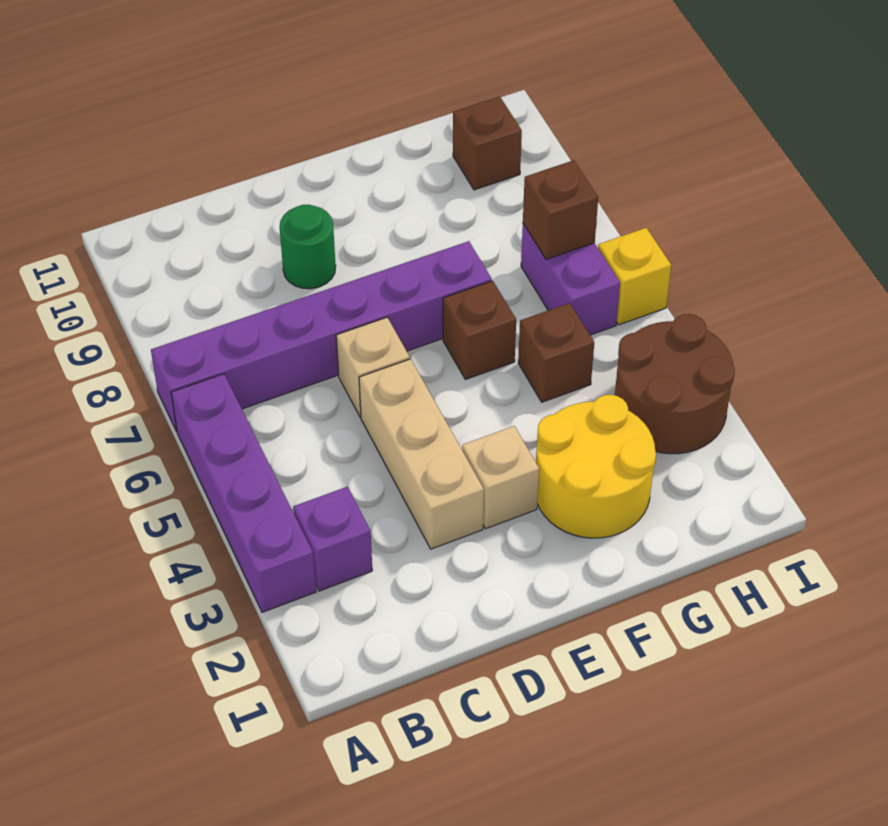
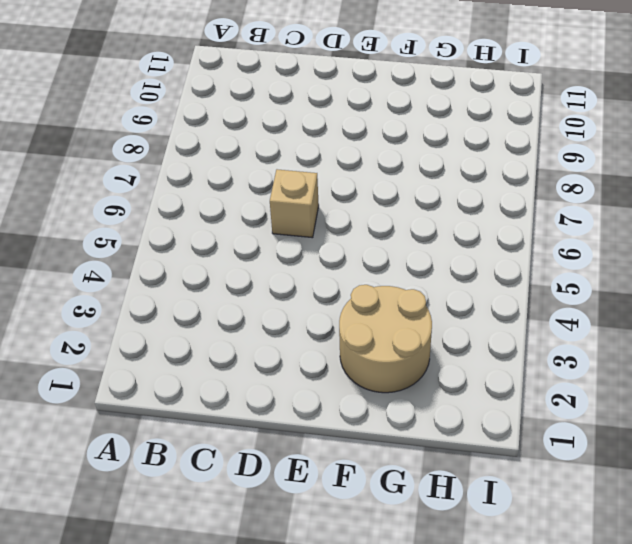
tan round brick F2:G3 level 1 -> yellow round brick F2:G3 level 1
none -> purple brick A3:A6 level 1
none -> purple brick A7:F7 level 1
none -> purple brick B3 level 1

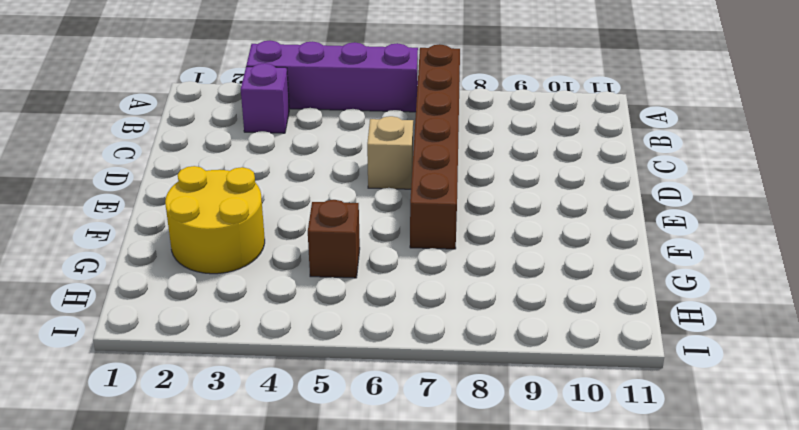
brown brick A7:F7 level 1 -> purple brick A7:F7 level 1
none -> tan brick D3:D5 level 1
none -> green round brick D9 level 1
none -> tan brick E3 level 1

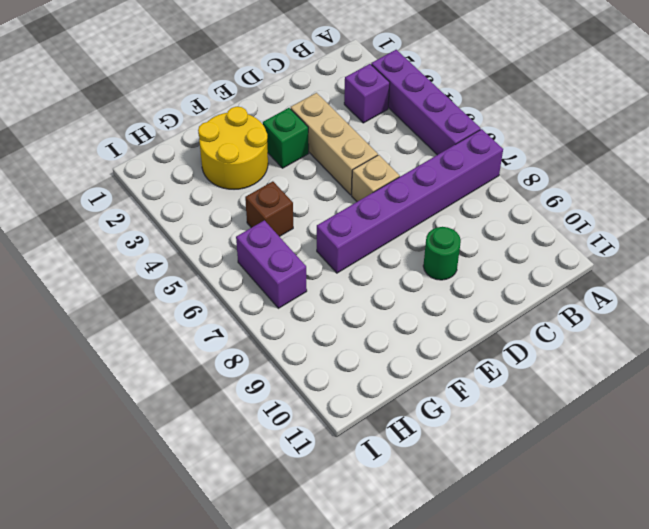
green brick E3 level 1 -> tan brick E3 level 1
none -> brown brick F6 level 1
none -> brown round brick H3:I4 level 1
none -> brown brick H10 level 1

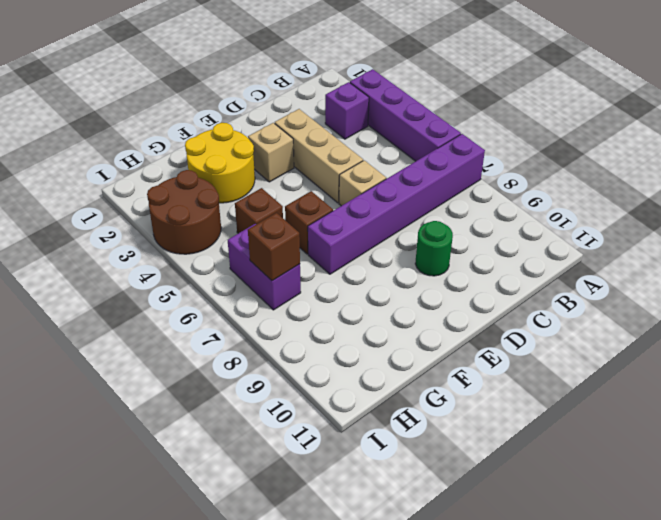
none -> brown brick H10 level 1
none -> yellow brick I6 level 1

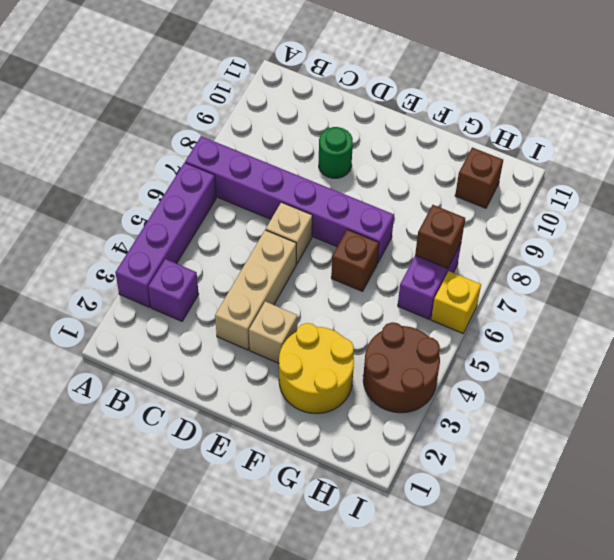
none -> brown brick G5 level 1

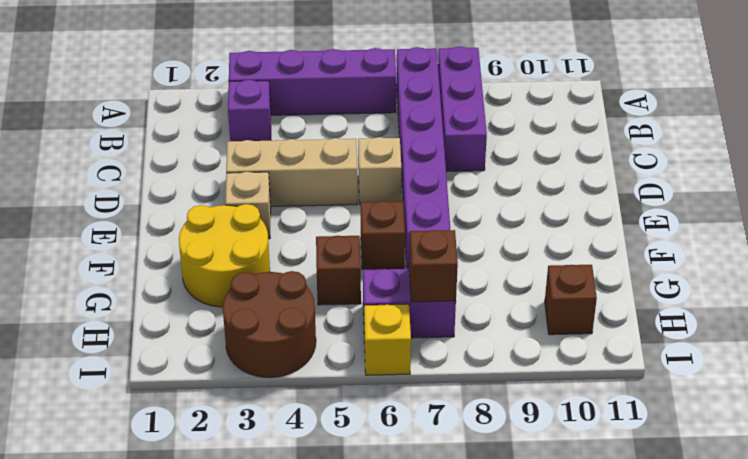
purple brick A8:C8 level 1 -> none
none -> green round brick D9 level 1

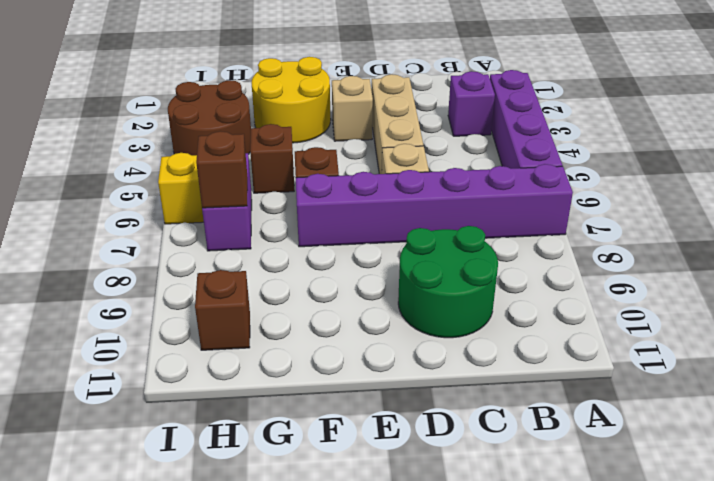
green round brick C9:D10 level 1 -> green round brick D9 level 1

